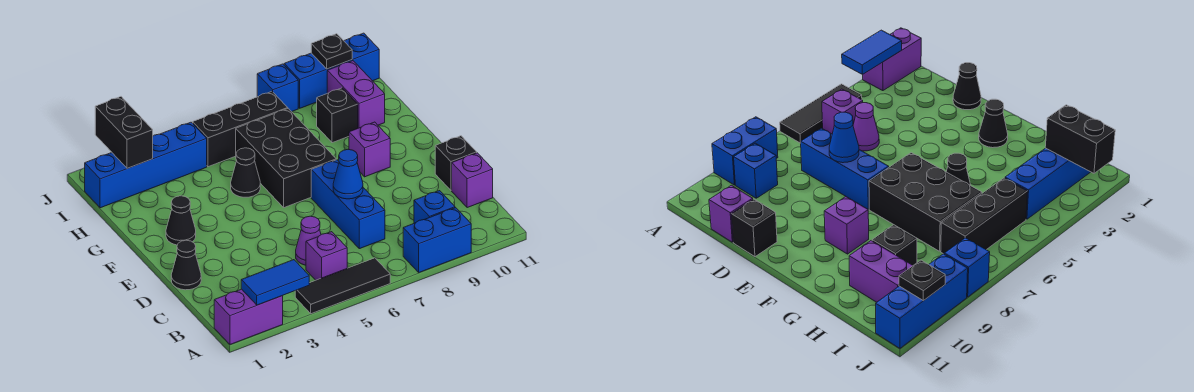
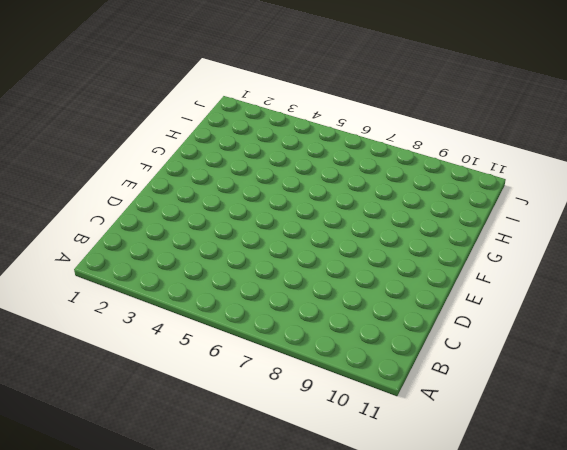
none -> purple brick A1:A2 level 1
none -> black tile A4:A6 level 1
none -> blue brick A8:A9 level 1

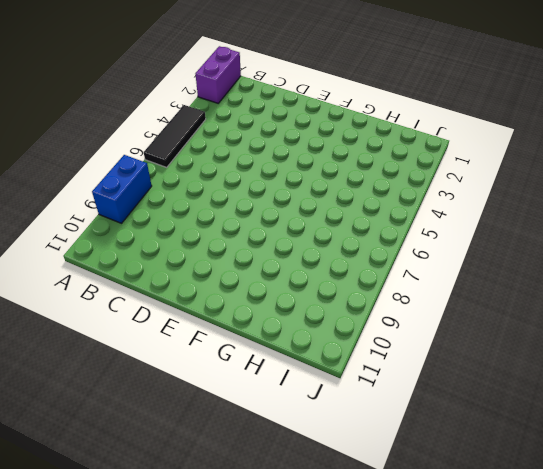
none -> purple brick B5 level 1
none -> blue brick B9 level 1
none -> purple cone C5 level 1

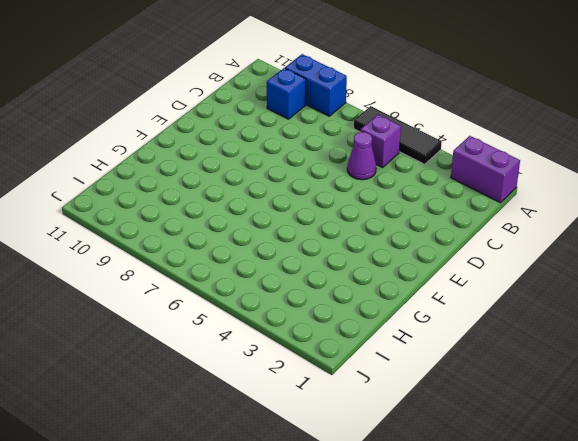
none -> blue brick C7:E7 level 1
none -> purple brick C11 level 1
none -> black cone D1 level 1

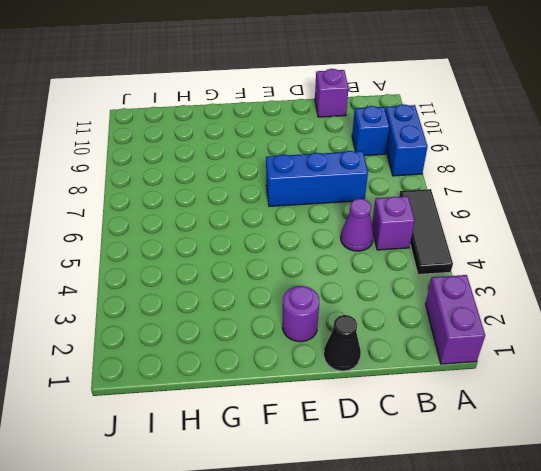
purple round brick E2 level 1 -> none
none -> black brick D11 level 1
none -> black cone F2 level 1
none -> black brick F6:H7 level 1

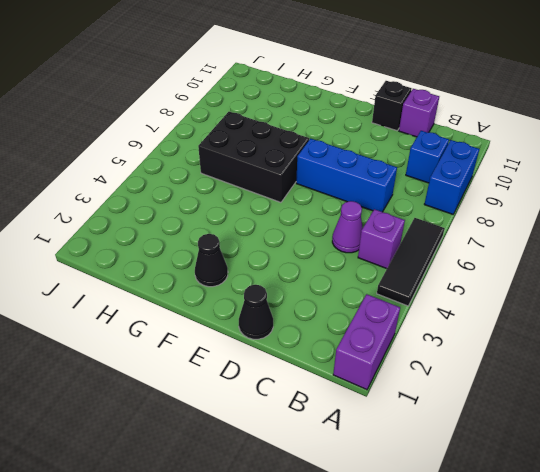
none -> purple brick F9 level 1
none -> black cone G5 level 1
none -> black brick H9 level 1

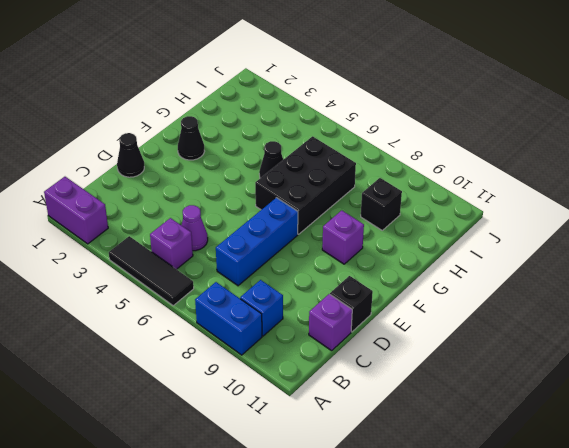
none -> purple brick H10:I10 level 1
none -> blue brick I1:I4 level 1
none -> black brick I5:I7 level 1

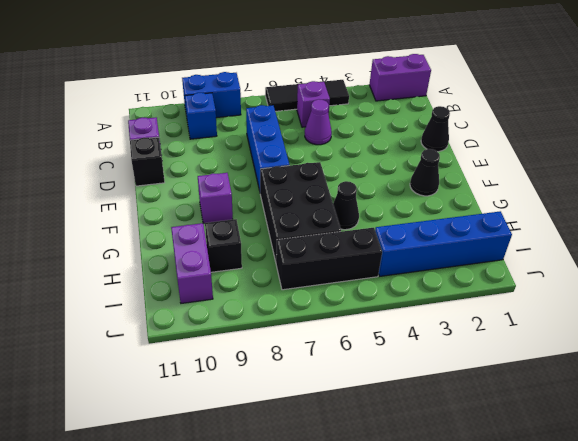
none -> blue brick J8 level 1
none -> blue brick J9:J11 level 1
none -> blue tile A2:A3 level 2

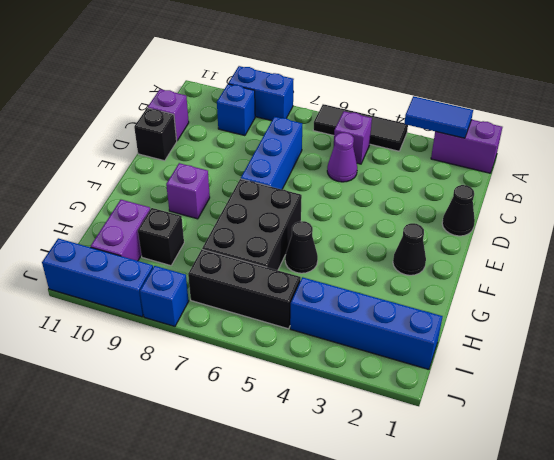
none -> blue cone D7 level 2
none -> black brick I2:J2 level 2
none -> black plate J10 level 2

